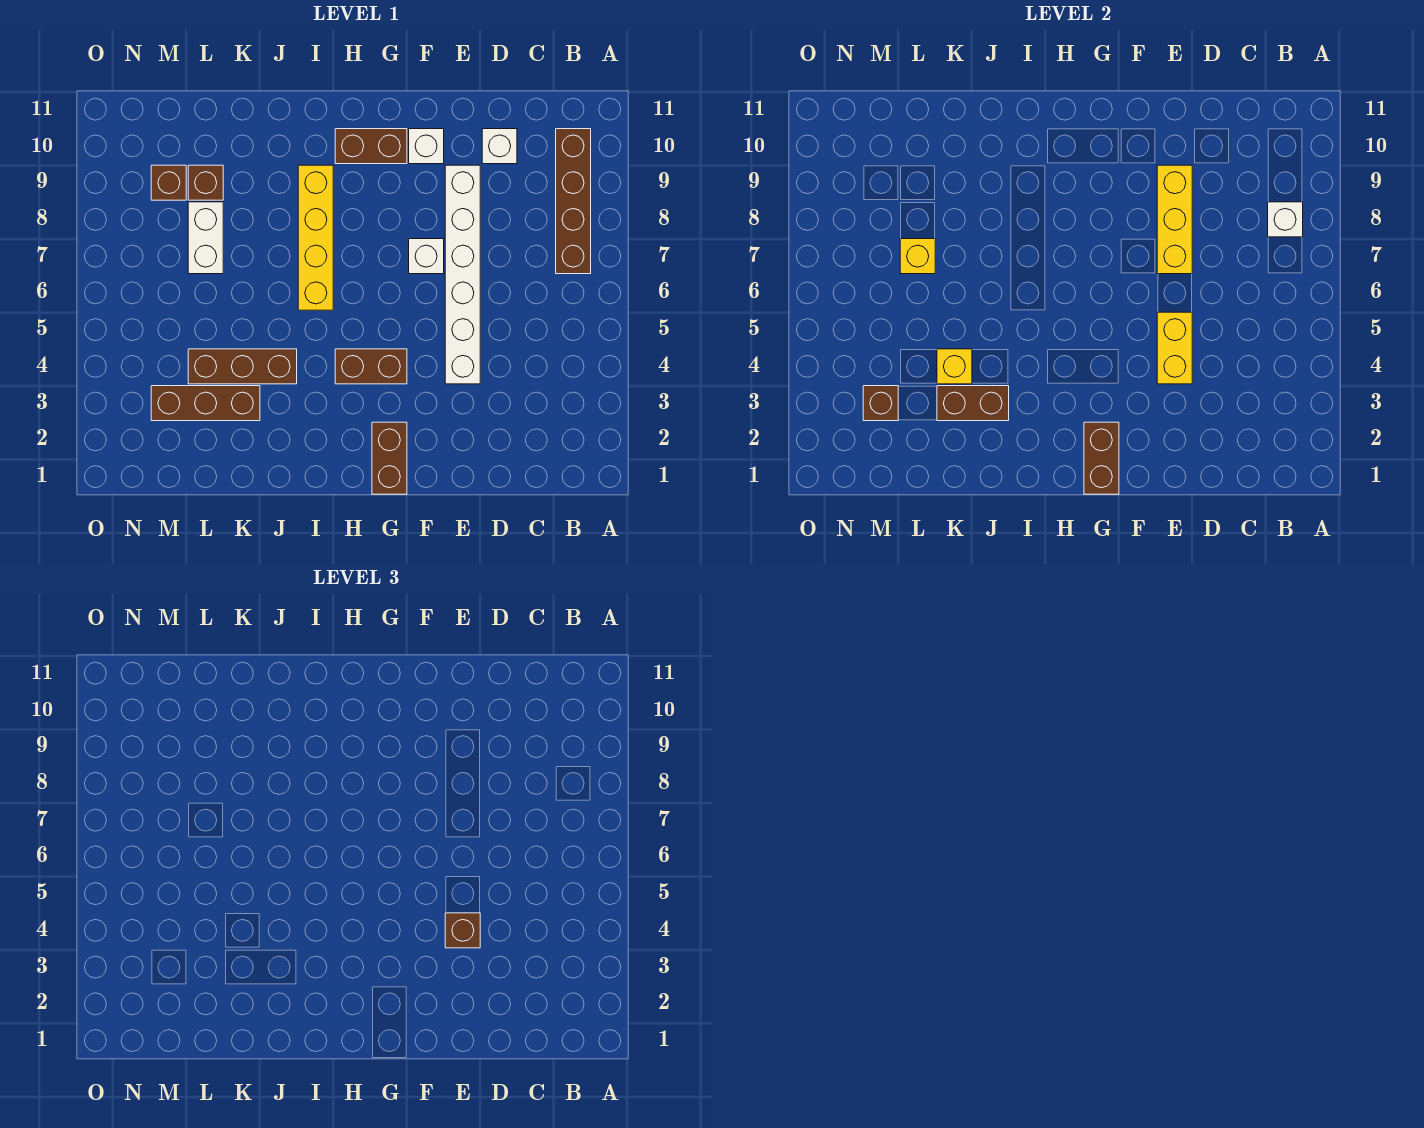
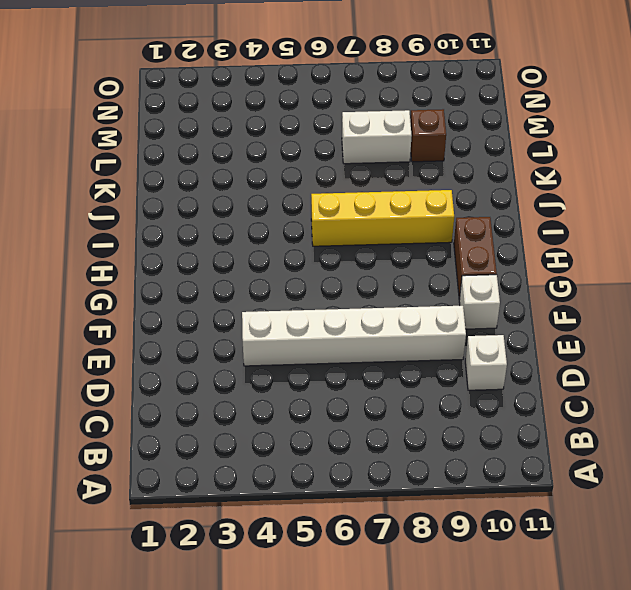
none -> brown brick B7:B10 level 1
none -> white brick F7 level 1
none -> brown brick G1:G2 level 1

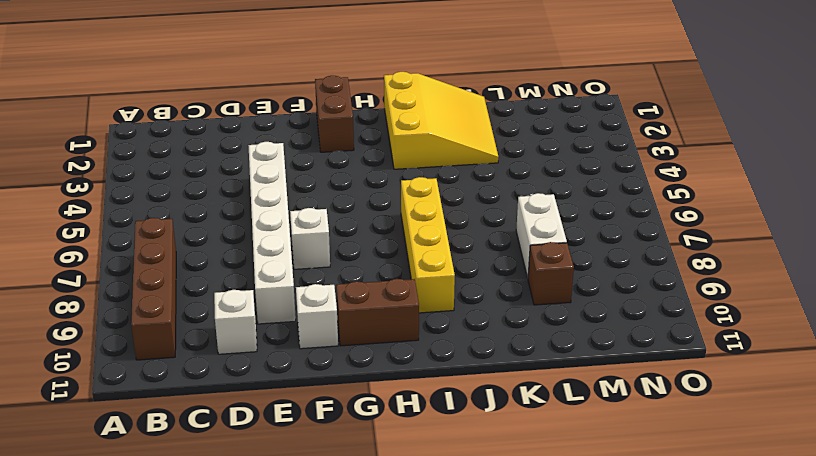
yellow slope I1:K3 level 1 top I -> brown brick K3:M3 level 1
none -> brown brick G4:H4 level 1
none -> brown brick J4:L4 level 1
none -> brown brick M9 level 1

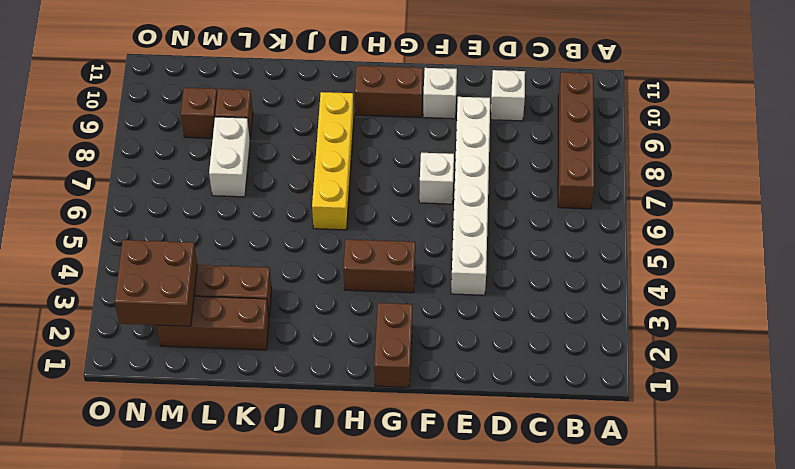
brown brick K2:M2 level 1 -> brown brick J4:L4 level 1
brown brick M2:N3 level 2 -> brown brick M3 level 2
none -> white brick B8 level 2
none -> yellow brick E4:E5 level 2
none -> yellow brick E7:E9 level 2

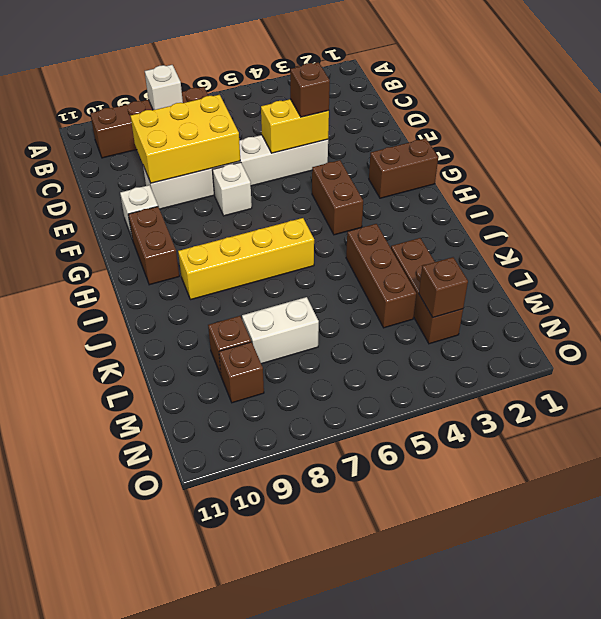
yellow brick D7:E9 level 2 -> yellow brick E7:E9 level 2
none -> white brick D10 level 1
none -> brown brick G1:G2 level 2
none -> brown brick J3:K3 level 2

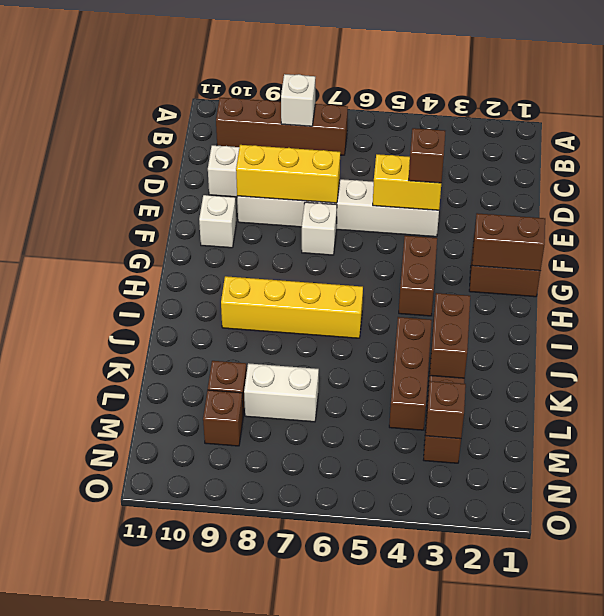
none -> brown brick G10:H10 level 1
none -> yellow brick K4 level 2
none -> yellow brick L7 level 2

